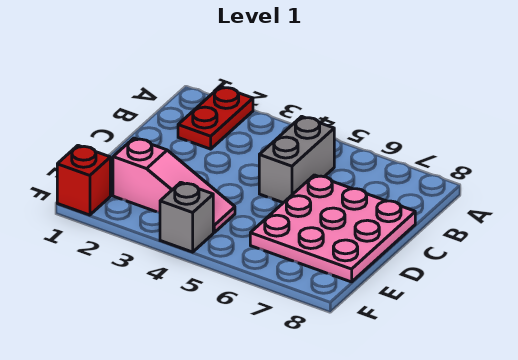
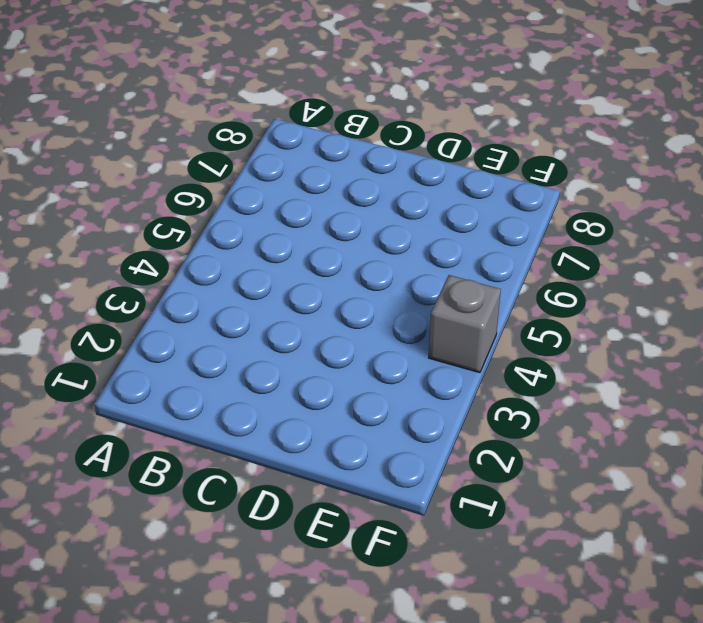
none -> red plate A2:B2 level 1
none -> grey brick B5:C5 level 1

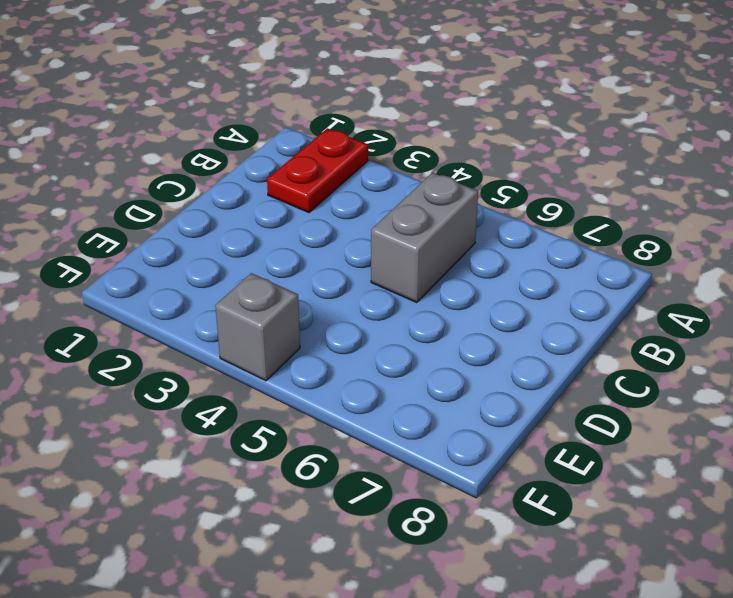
none -> pink plate C6:E8 level 1
none -> pink slope E2:E4 level 1 top 2

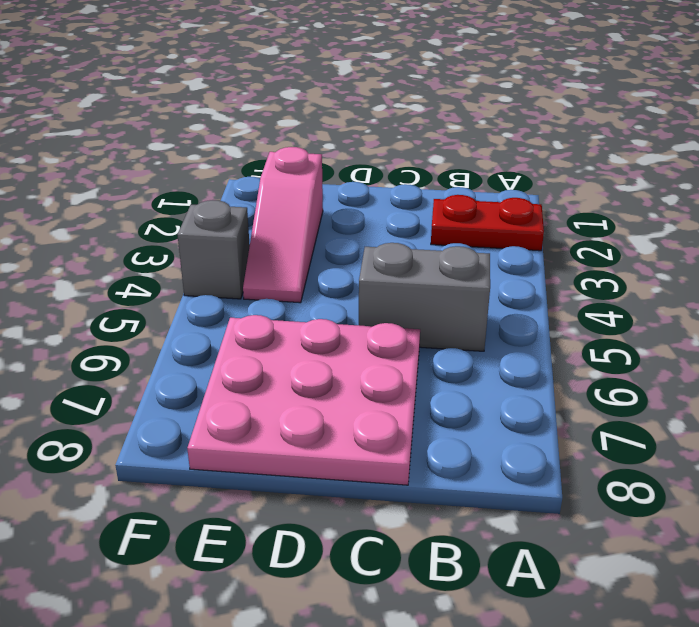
none -> red brick F1 level 1

